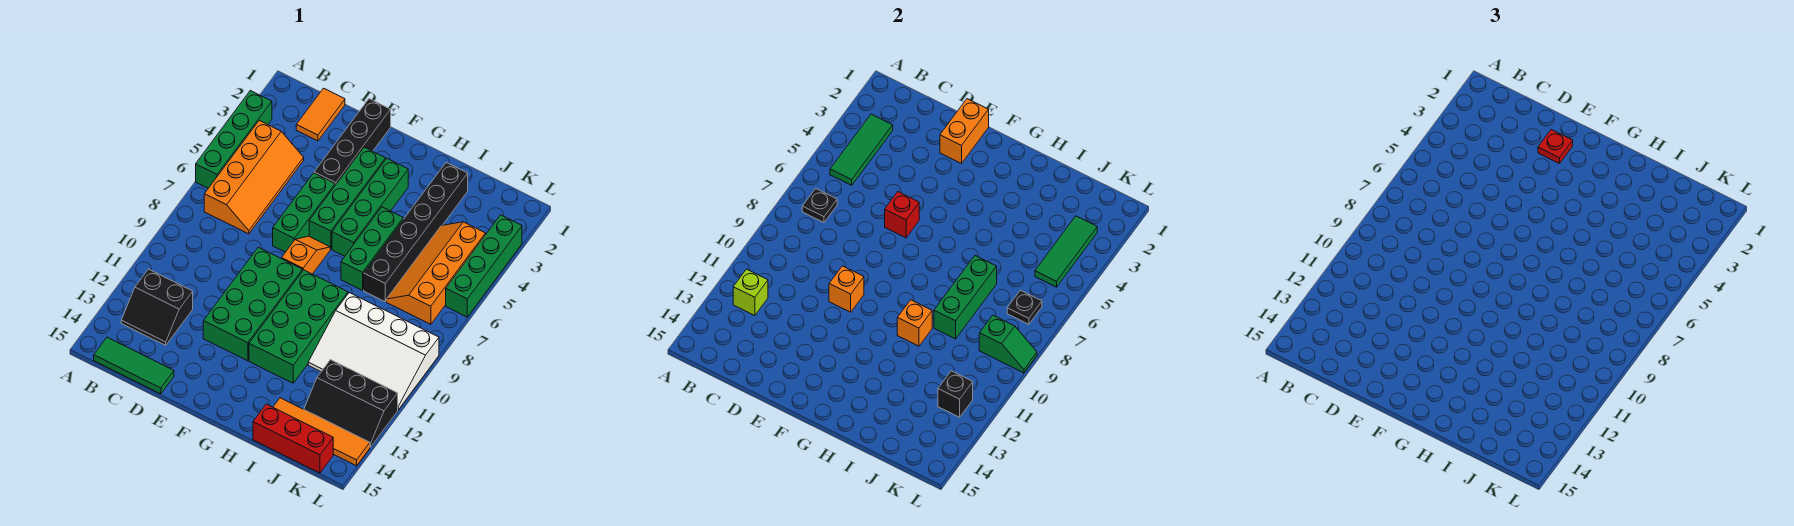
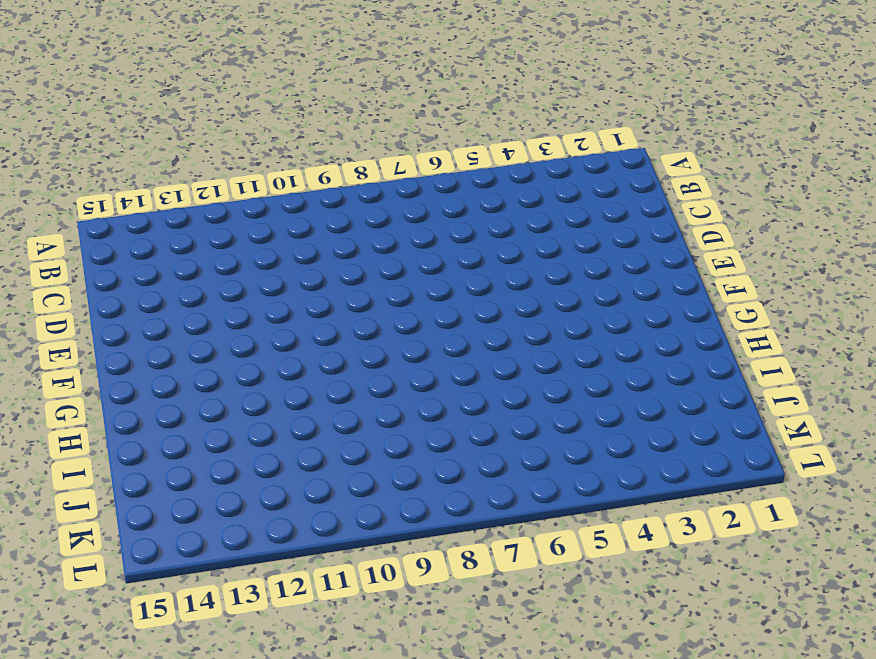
none -> green brick A3:A6 level 1
none -> orange slope B4:C7 level 1 top B
none -> black slope B12:C13 level 1 top 12
none -> green tile B15:D15 level 1

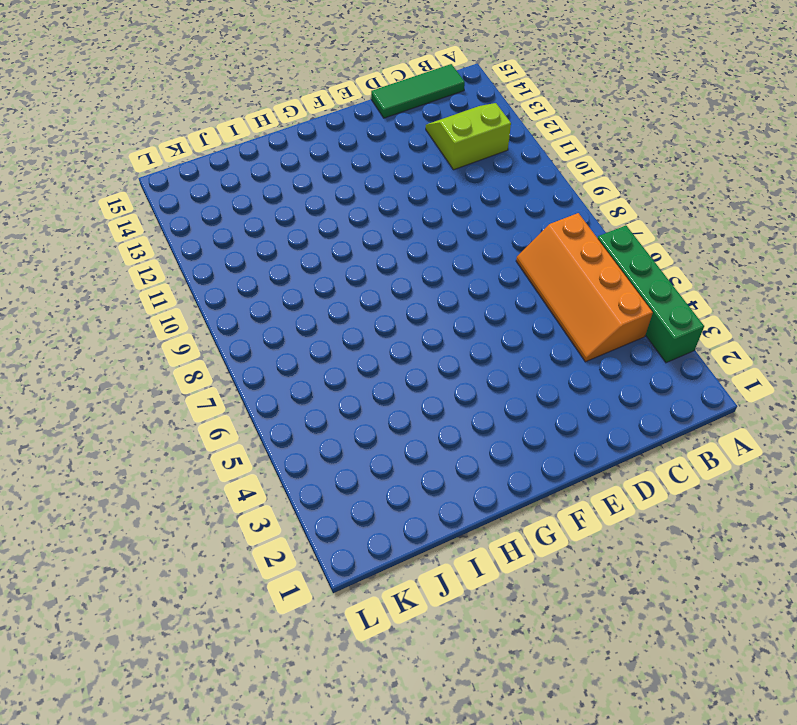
lime slope B12:C13 level 1 top 12 -> black slope B12:C13 level 1 top 12
none -> orange tile C1:C2 level 1
none -> black brick E1:E4 level 1
none -> green brick E5:E7 level 1
none -> green brick E9:F12 level 1

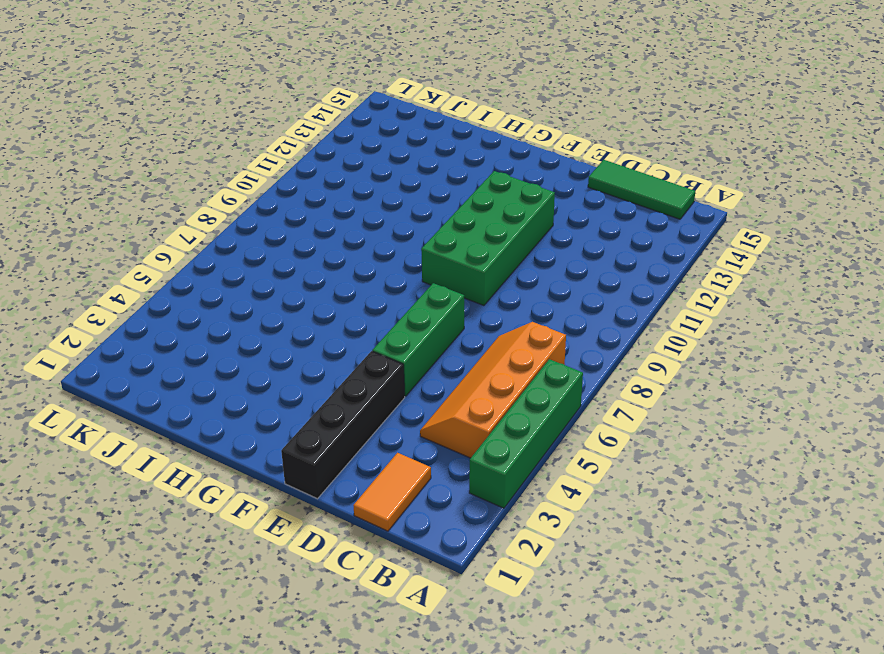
none -> black slope B12:C13 level 1 top 12
none -> green brick F3:F6 level 1
none -> orange slope F7:F8 level 1 top 8
none -> green brick G3:G6 level 1

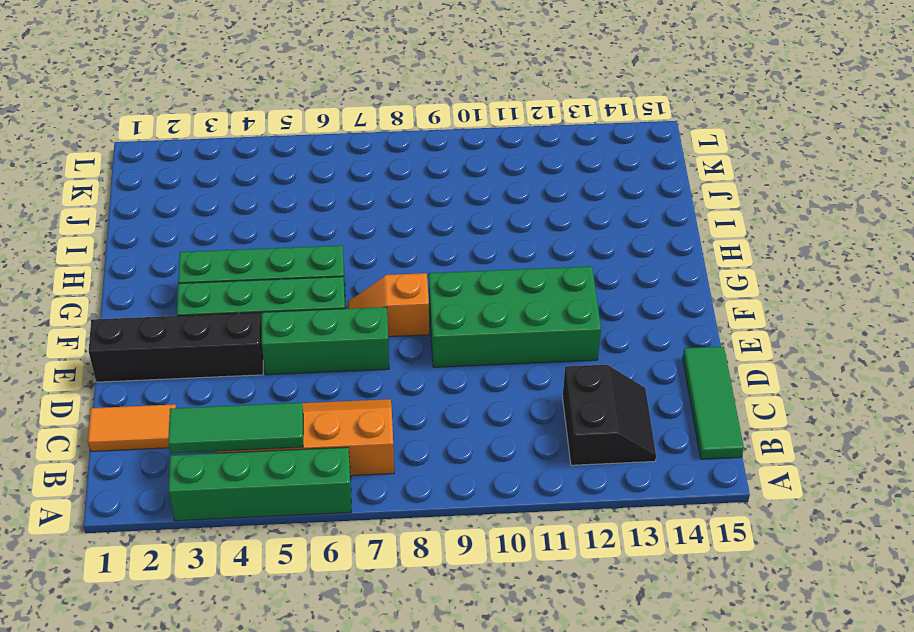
none -> green brick G9:H12 level 1
none -> green brick H5:H7 level 1
none -> black brick I2:I7 level 1
none -> white slope I9:L11 level 1 top 9

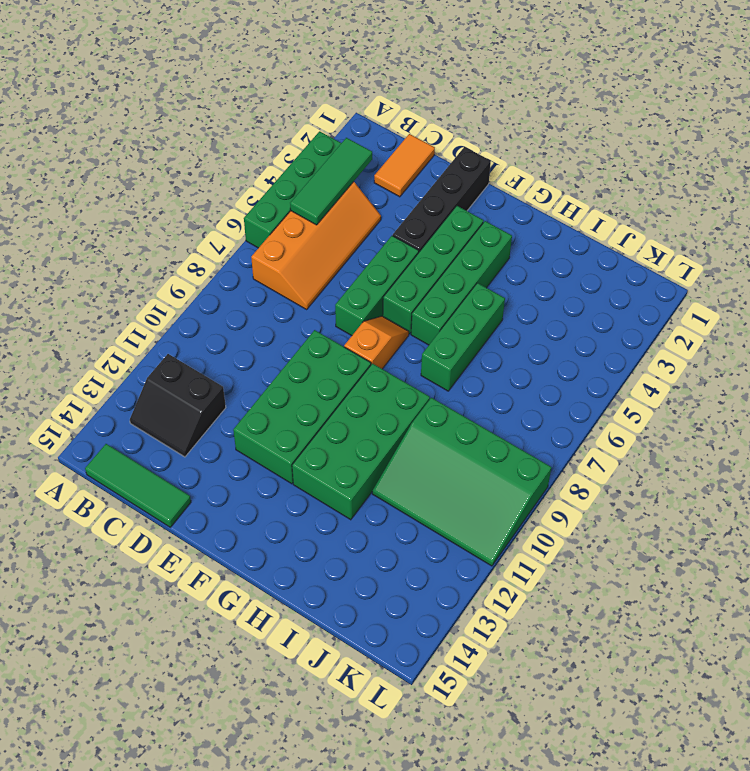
green slope I9:L11 level 1 top 9 -> white slope I9:L11 level 1 top 9
none -> black brick I2:I7 level 1
none -> orange tile I14:L14 level 1
none -> red brick I15:K15 level 1
none -> orange slope J4:K7 level 1 top K

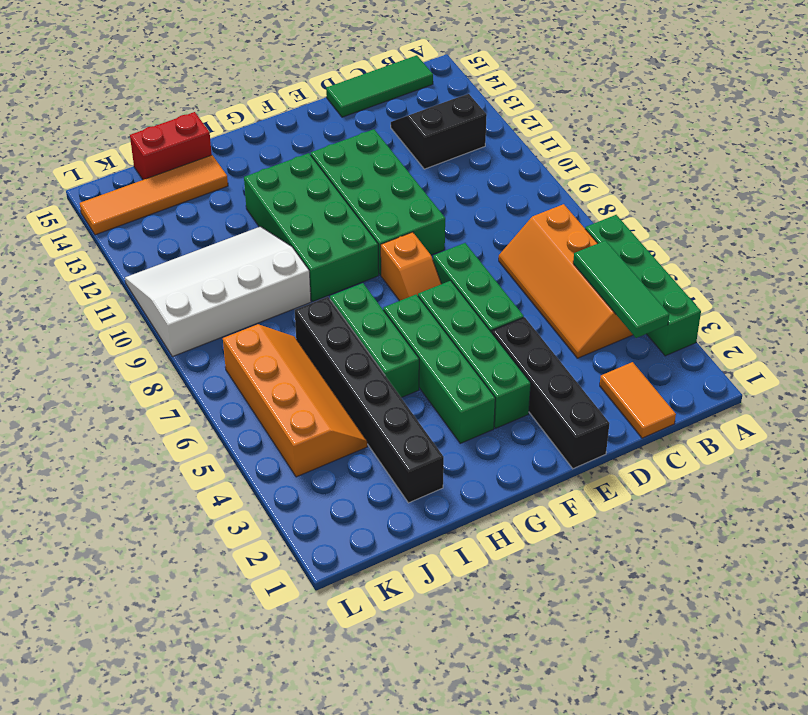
red brick I15:J15 level 1 -> red brick I15:K15 level 1
none -> black slope J12:L13 level 1 top 12
none -> green brick L3:L6 level 1
none -> black plate B7 level 2
none -> lime brick B12 level 2

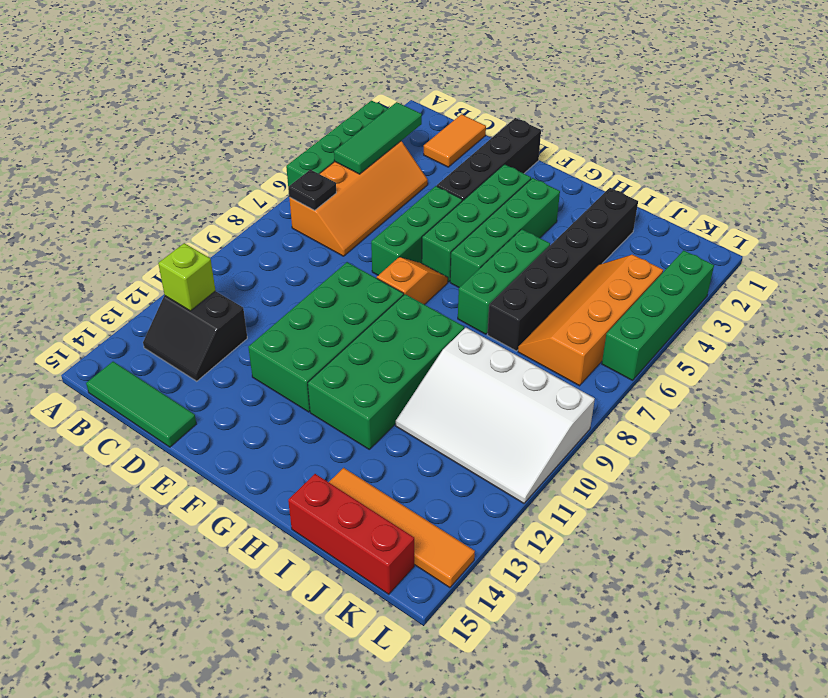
none -> black slope J12:L13 level 1 top 12
none -> orange brick E1:E2 level 2
none -> red brick E6 level 2
none -> orange brick E10 level 2

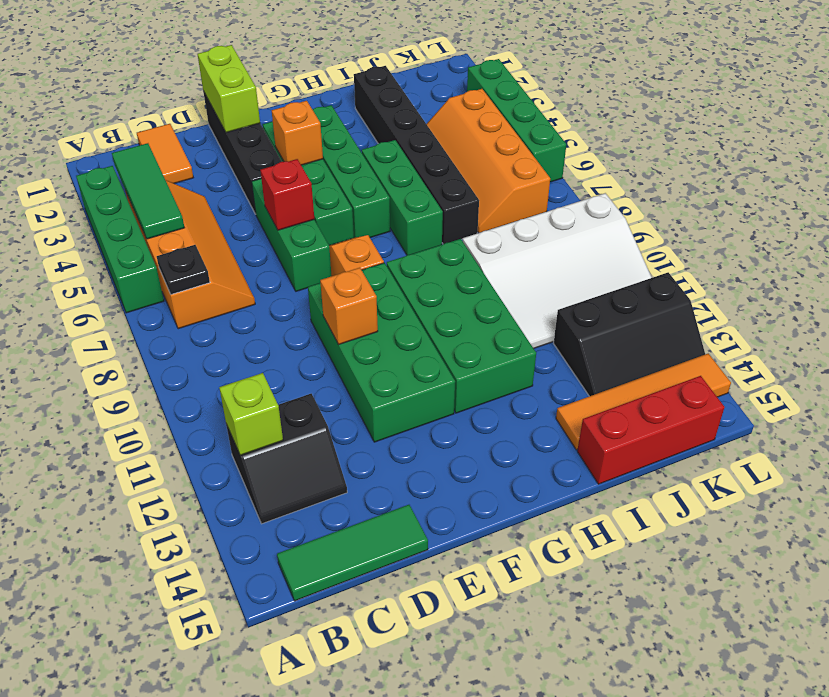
lime brick E1:E2 level 2 -> orange brick E1:E2 level 2
orange brick F4 level 2 -> orange brick H10 level 2
none -> green brick I7:I9 level 2
none -> green tile K3:K5 level 2
none -> black plate K7 level 2
none -> green slope K9:L9 level 2 top K

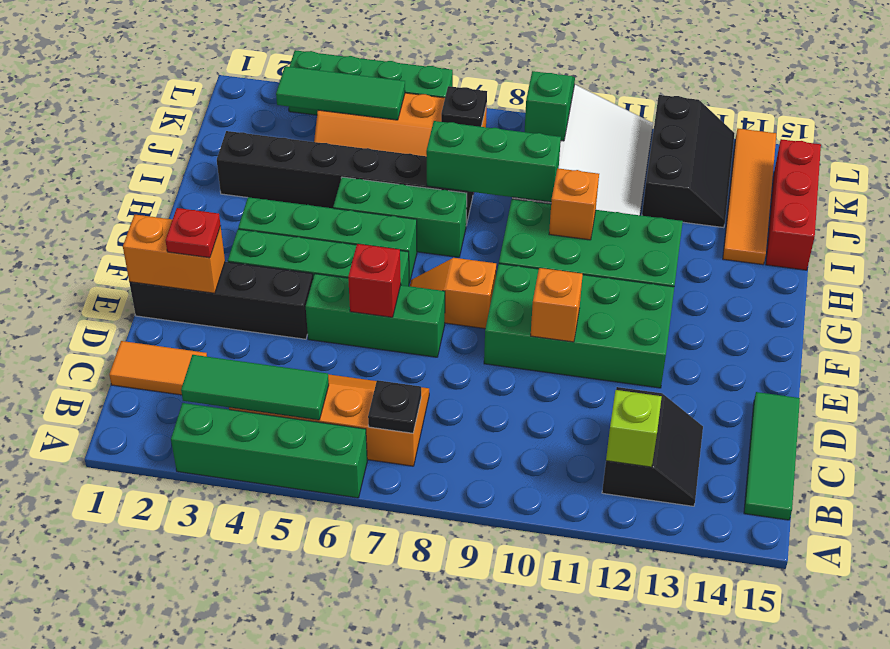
none -> black brick K12 level 2

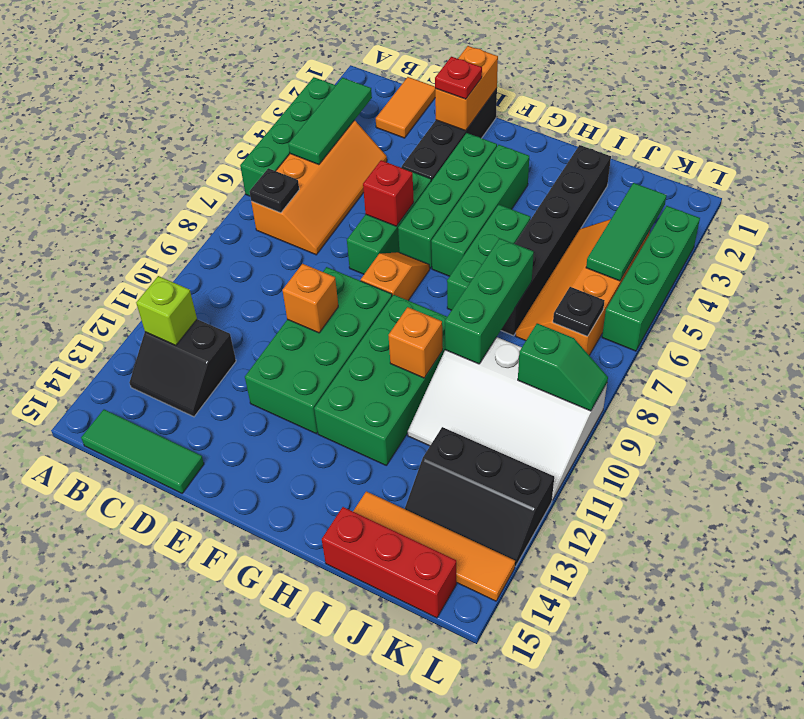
none -> black brick K12 level 2

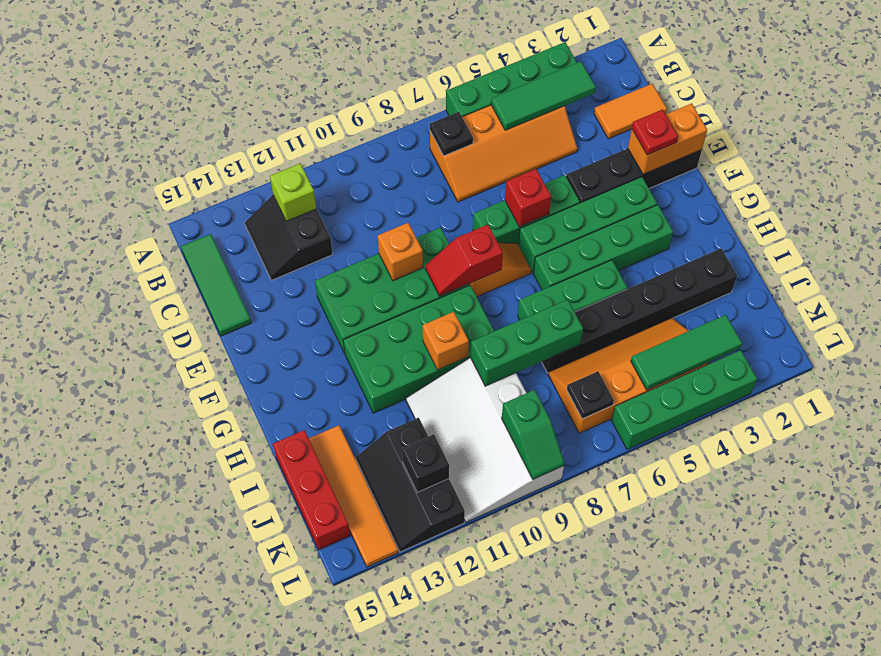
red slope F8:F9 level 2 top 8 -> none

